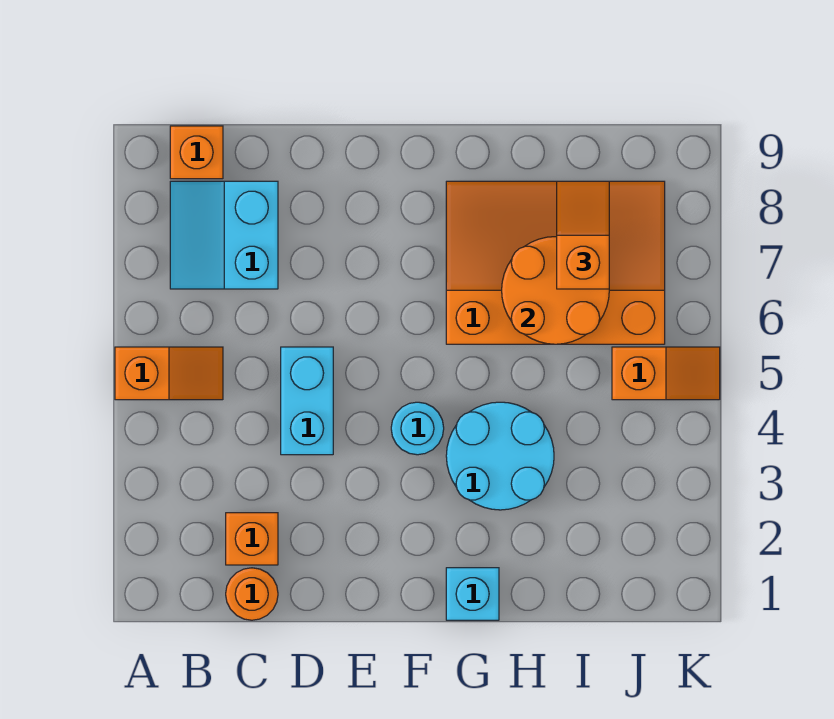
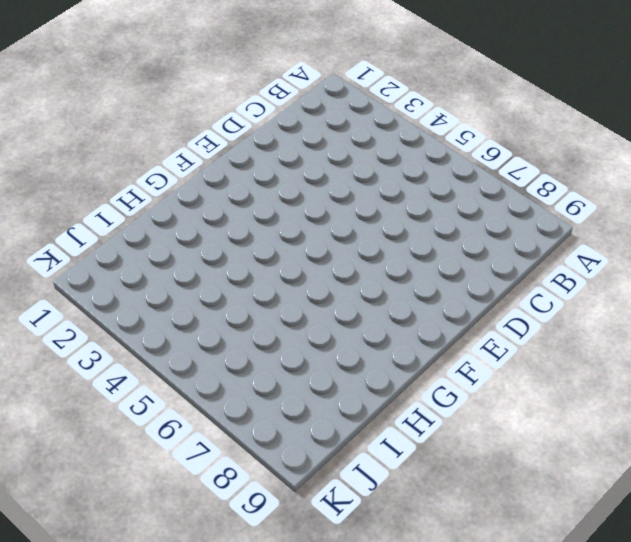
none -> orange slope A5:B5 level 1 top A
none -> cyan slope B7:C8 level 1 top C
none -> orange brick B9 level 1

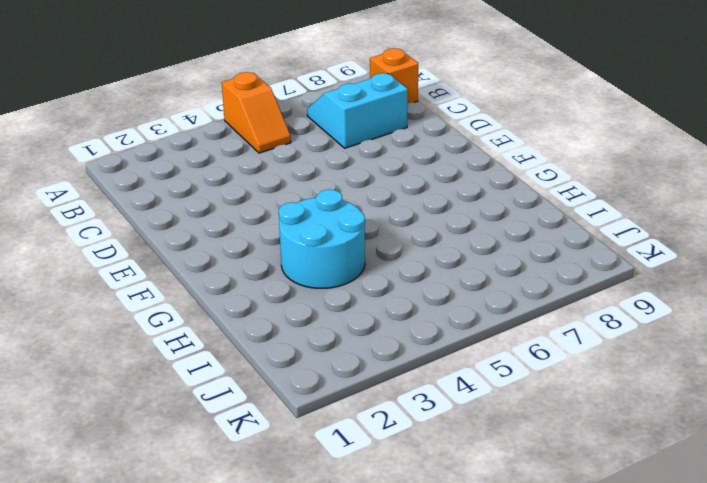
none -> orange round brick C1 level 1
none -> orange brick C2 level 1
none -> cyan brick D4:D5 level 1

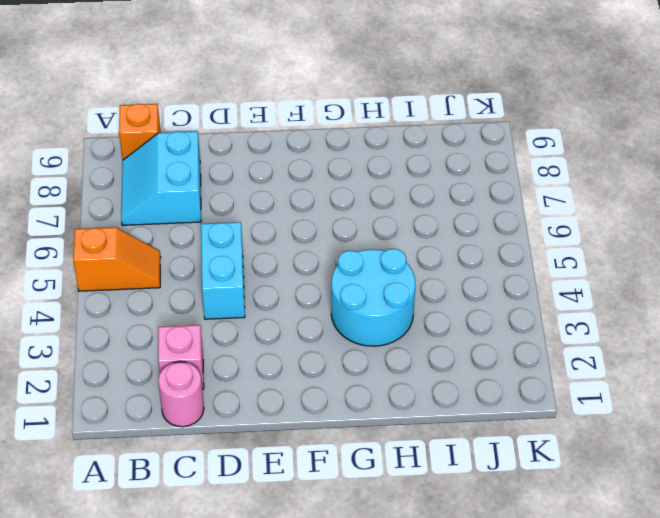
pink round brick C1 level 1 -> orange round brick C1 level 1
pink brick C2 level 1 -> orange brick C2 level 1
none -> cyan round brick F4 level 1
none -> cyan brick G1 level 1
none -> orange slope G6:J8 level 1 top 6

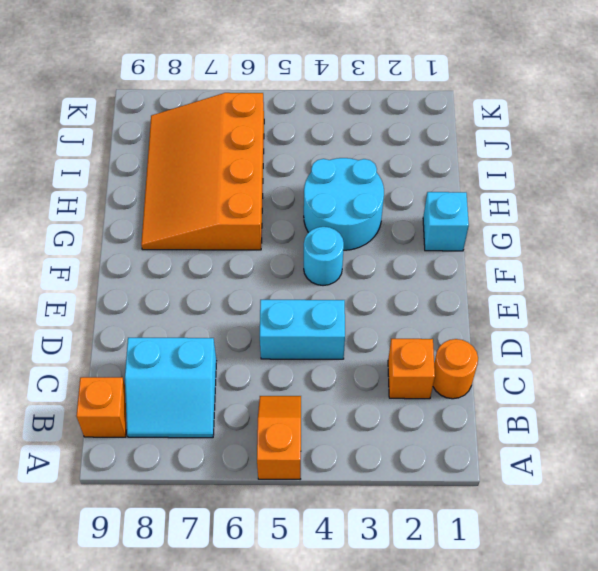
none -> orange slope J5:K5 level 1 top J
none -> orange round brick H6:I7 level 2
none -> orange slope I7:I8 level 3 top 7

